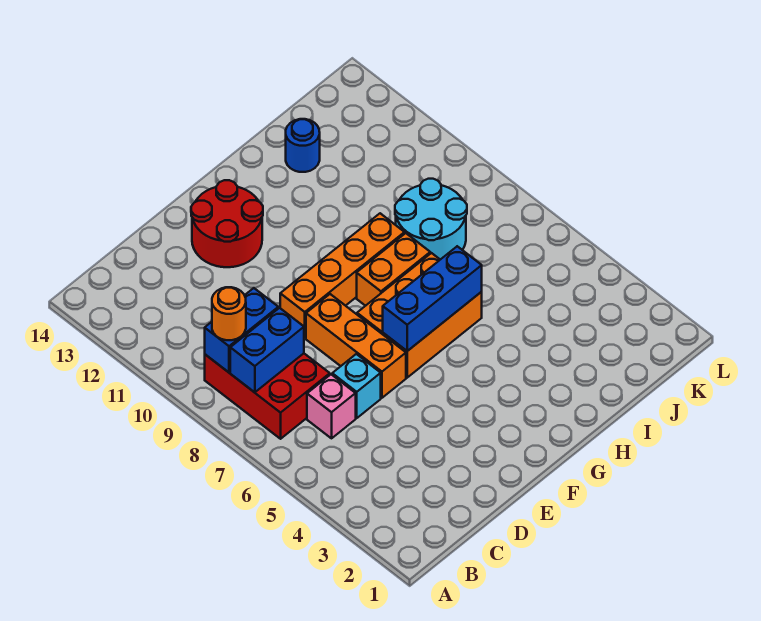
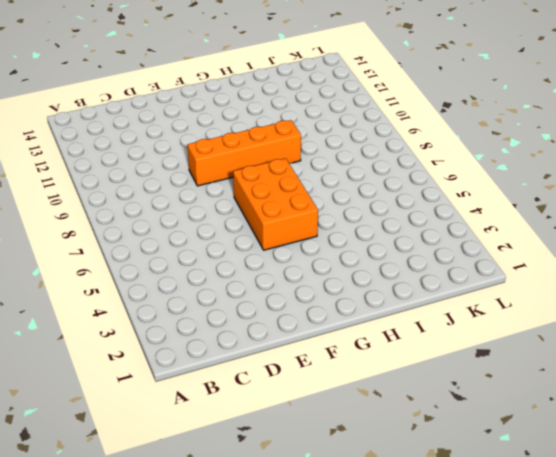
orange brick F5:G7 level 1 -> orange brick F6:H7 level 1
none -> red brick B7:C9 level 1
none -> pink brick C6 level 1
none -> cyan brick D6 level 1

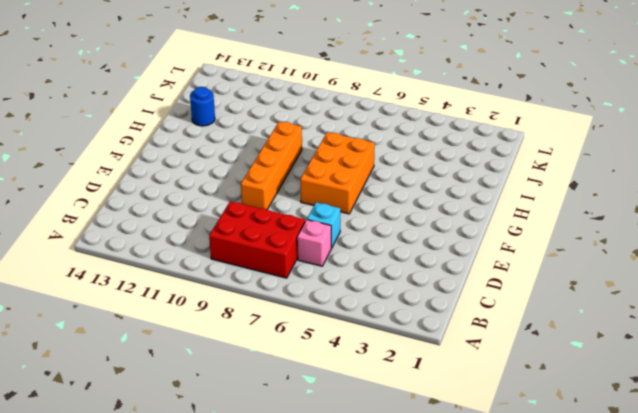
none -> orange brick E6:E8 level 1
none -> red round brick E12:F13 level 1
none -> orange brick G8:H8 level 1

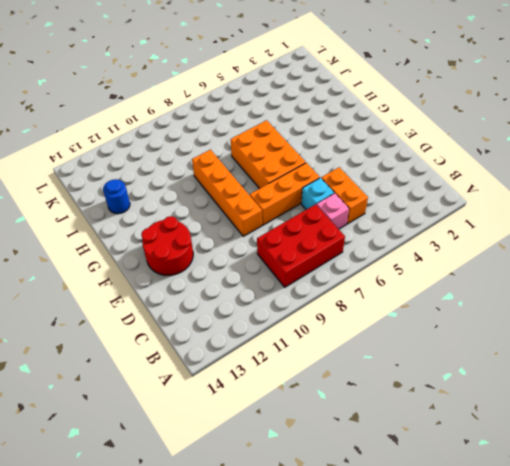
orange brick C5:D5 level 1 -> orange brick G8:H8 level 1
none -> cyan round brick I8:J9 level 1
none -> blue brick B8:C8 level 2
none -> blue brick B9:C9 level 2

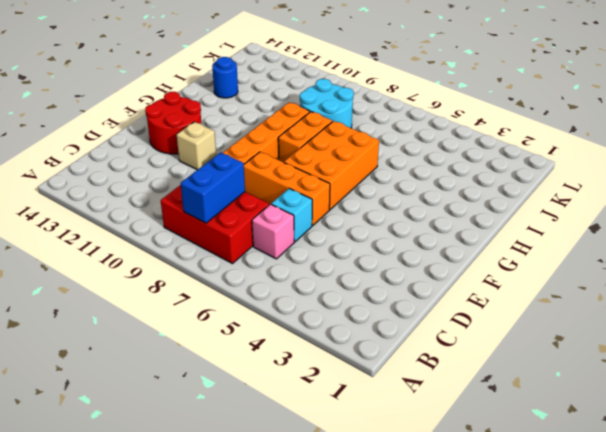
tan brick E11 level 1 -> none
none -> blue brick B9:C9 level 2
none -> blue brick F6:H6 level 2
none -> orange round brick B9 level 3

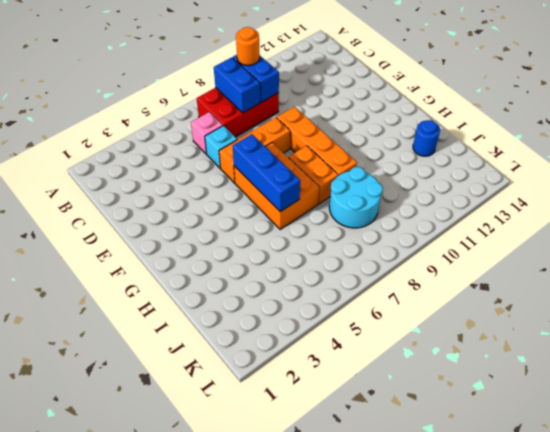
none -> red round brick E12:F13 level 1

